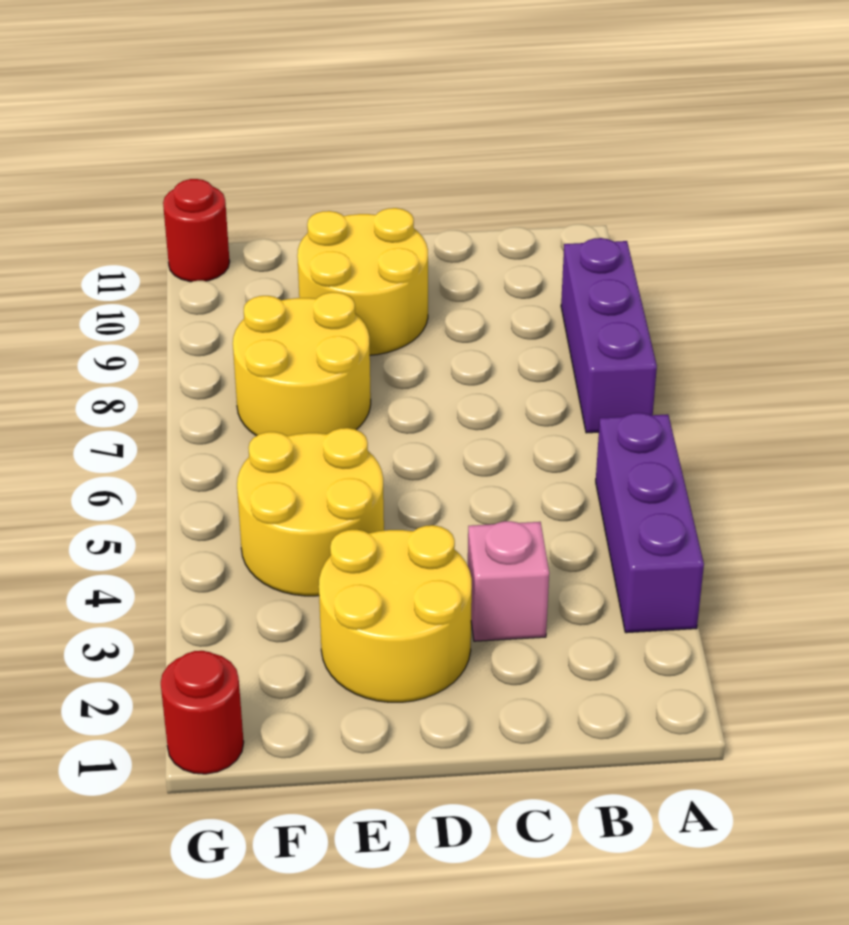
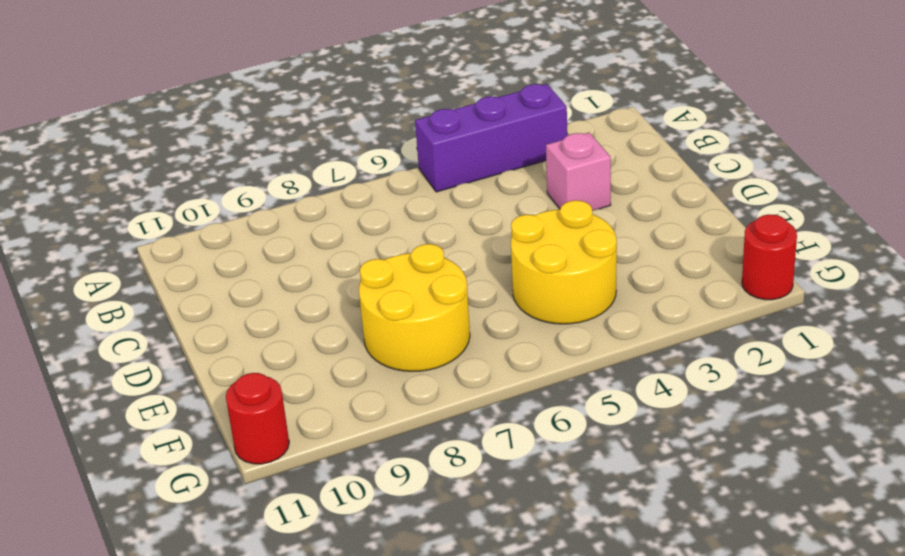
none -> purple brick A7:A9 level 1
none -> yellow round brick D2:E3 level 1

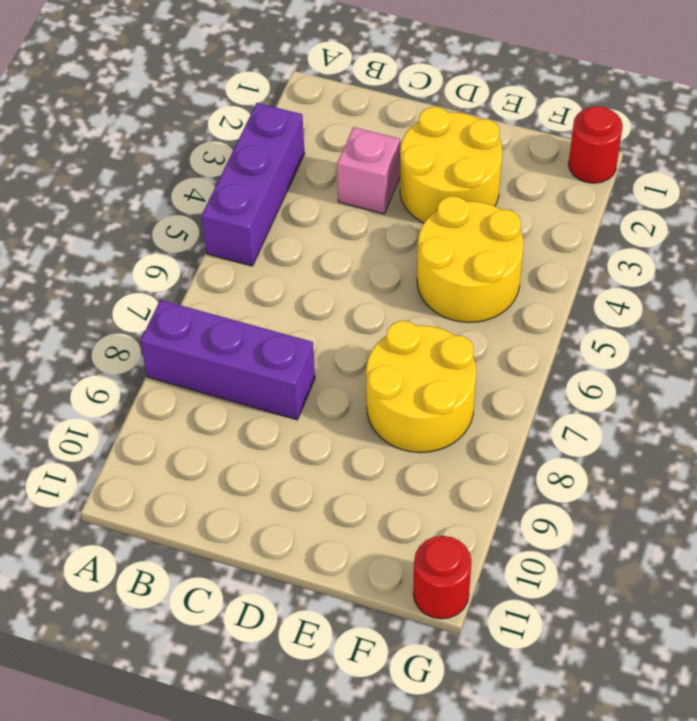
purple brick A8:C8 level 1 -> purple brick A7:A9 level 1
none -> yellow round brick D9:E10 level 1

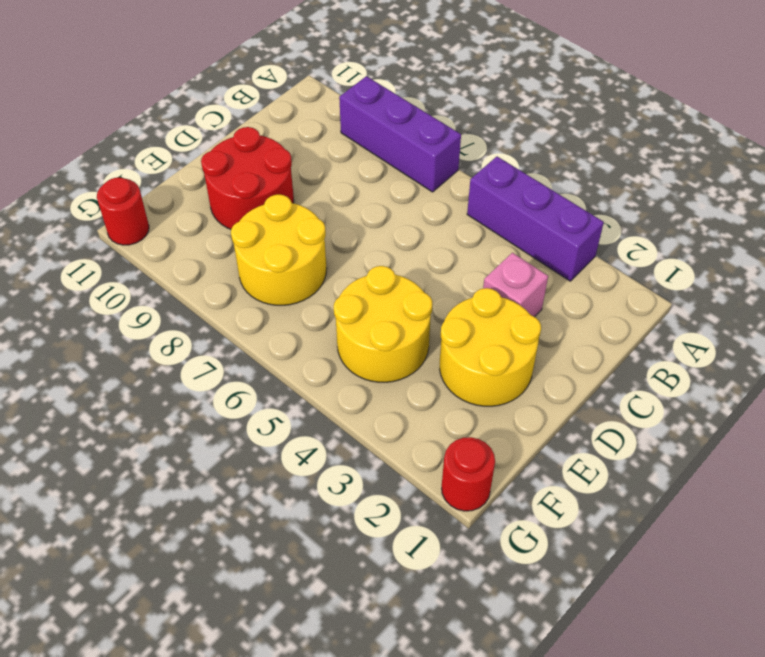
red round brick D9:E10 level 1 -> yellow round brick D9:E10 level 1

